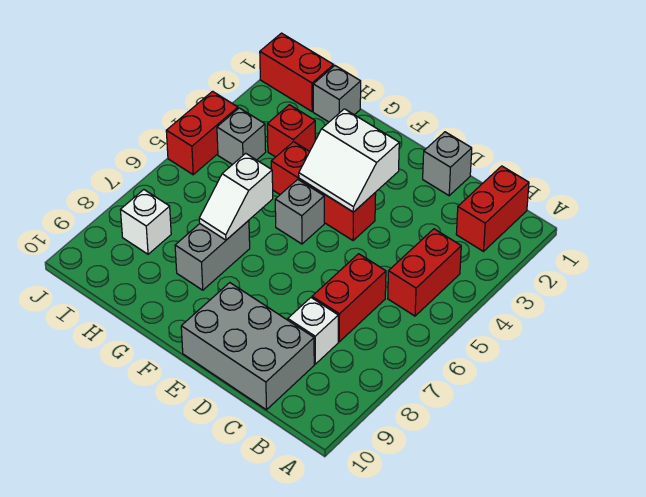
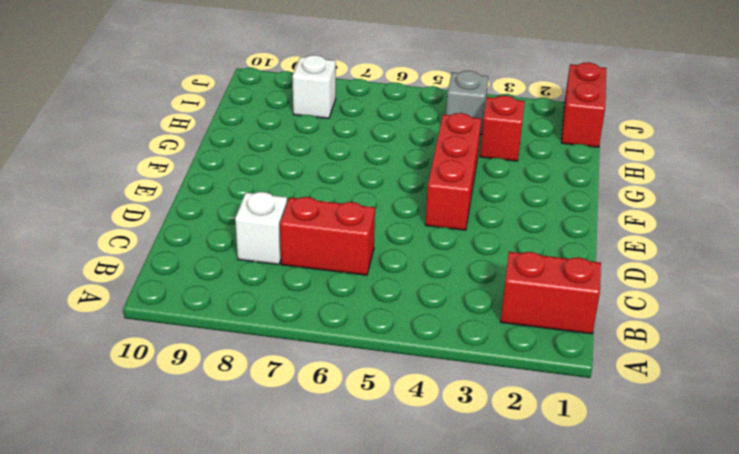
none -> red brick B4:B5 level 1
none -> grey brick C9:E10 level 1
none -> grey brick D1 level 1

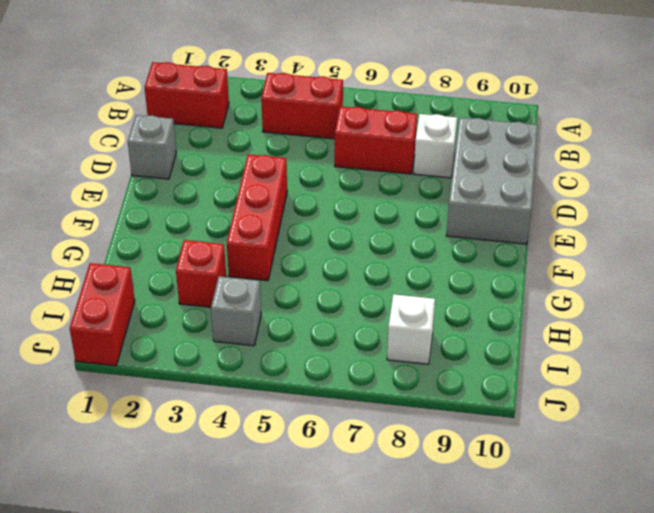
none -> grey brick F5 level 1
none -> grey brick G7:G8 level 1
none -> grey brick H1 level 1

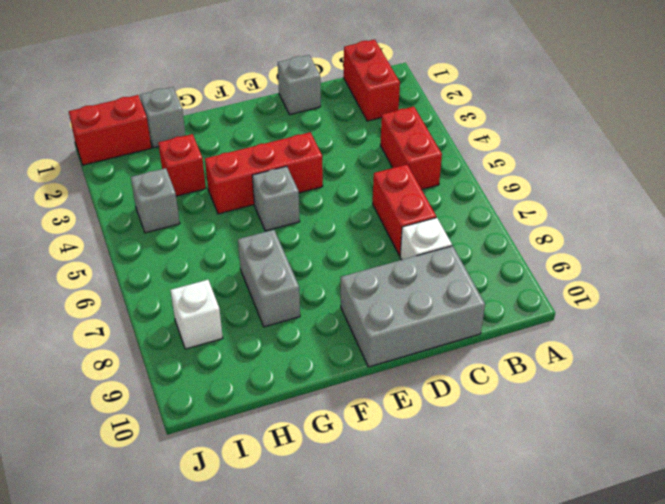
none -> red brick J4:J5 level 1
none -> white slope E3:F4 level 2 top 3
none -> white slope G6:G7 level 2 top 6

